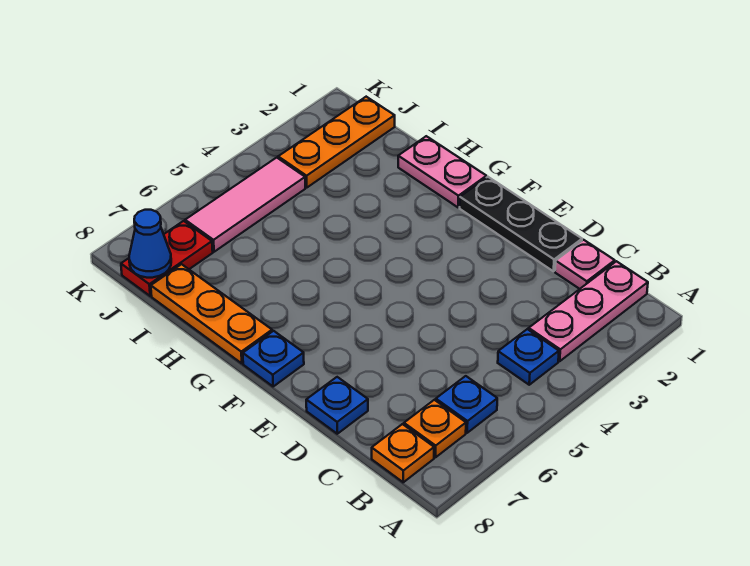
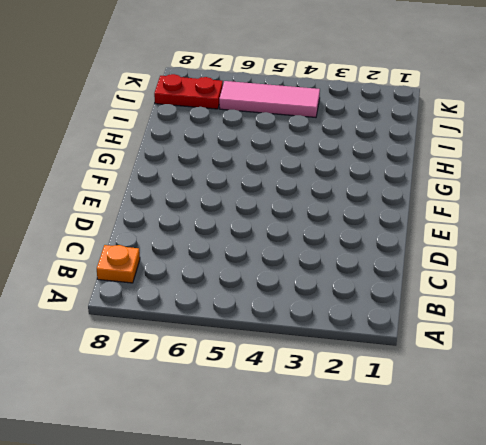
none -> pink plate B1:B3 level 1
none -> blue plate B4 level 1
none -> blue plate B6 level 1

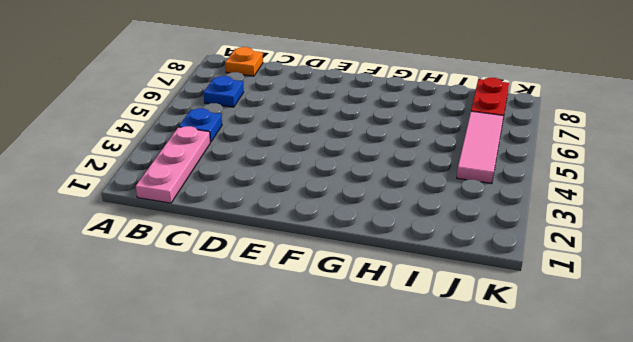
none -> orange plate B7 level 1
none -> pink plate C1 level 1
none -> black plate D1:F1 level 1

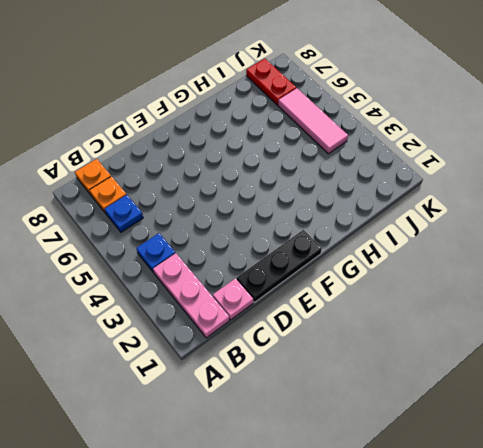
none -> blue plate D8 level 1
none -> blue plate F8 level 1
none -> pink plate G1:H1 level 1

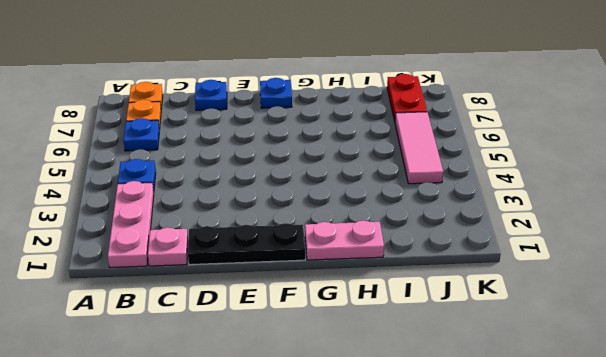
none -> orange plate G8:I8 level 1
none -> orange plate J1:J3 level 1
none -> blue cone J8 level 2

